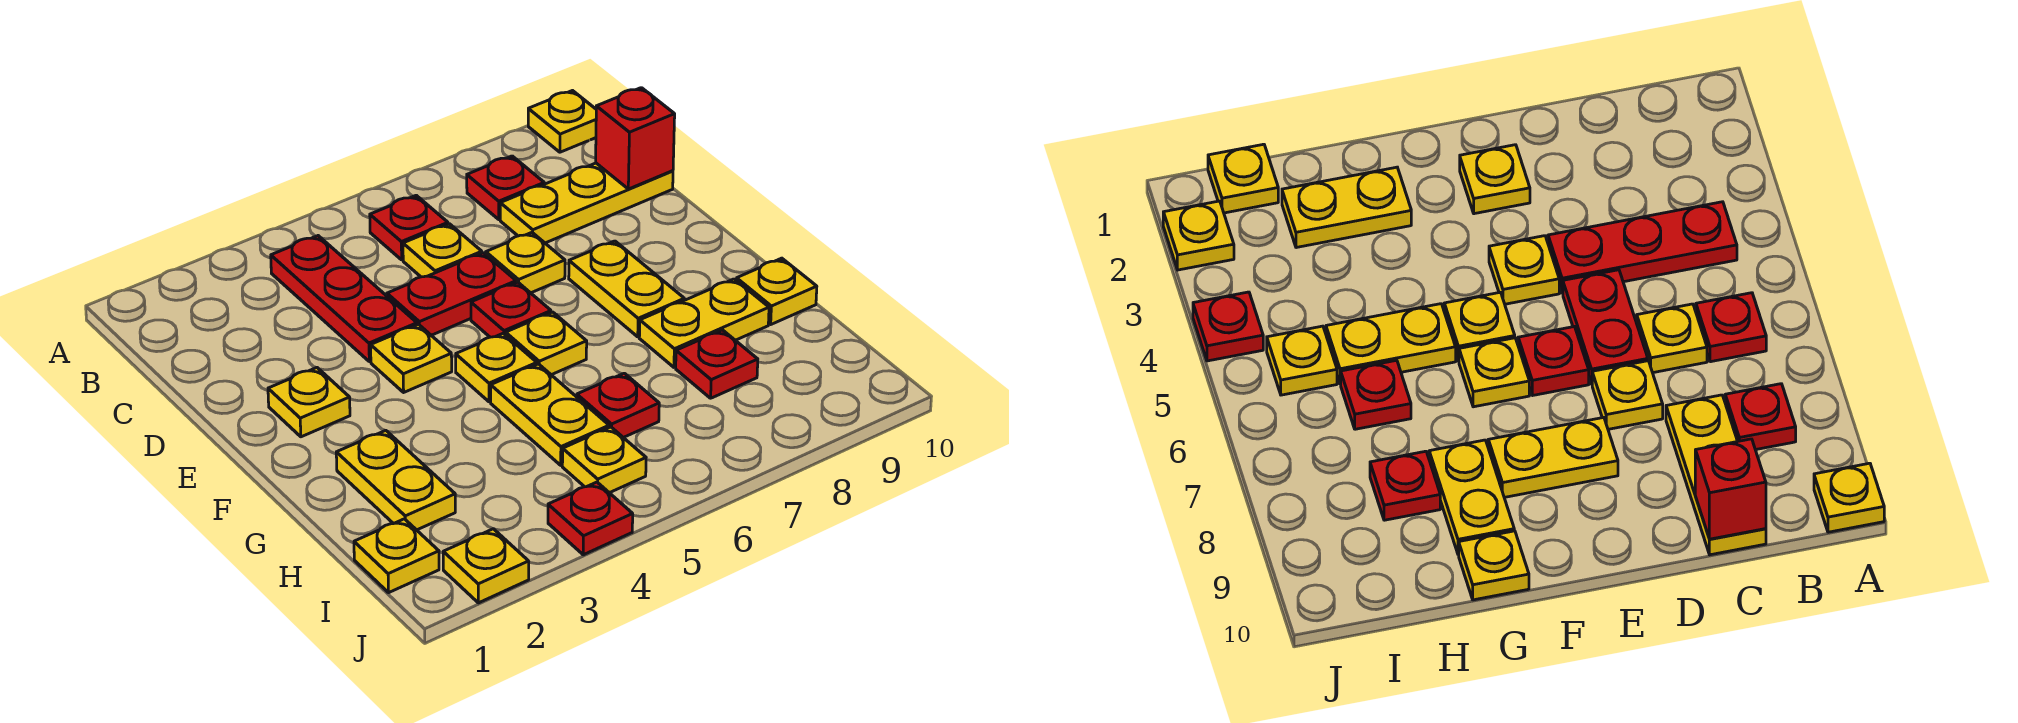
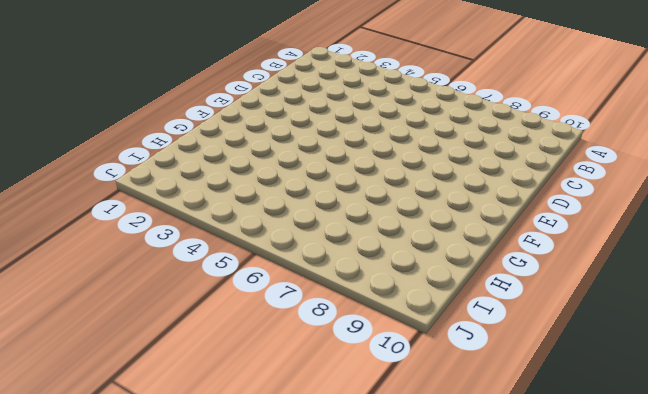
none -> yellow plate A10 level 1
none -> red plate B4:D4 level 1
none -> red plate B6 level 1

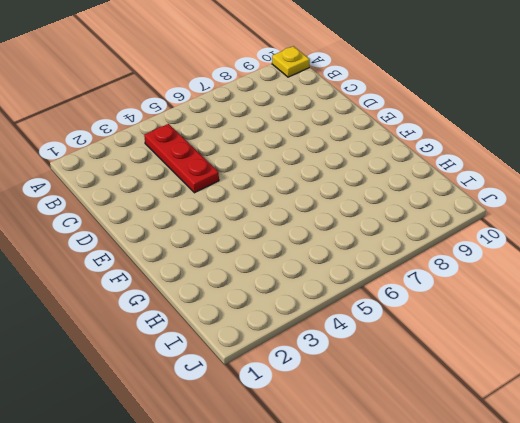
none -> red plate B6 level 1
none -> red plate B8 level 1
none -> yellow plate C6 level 1

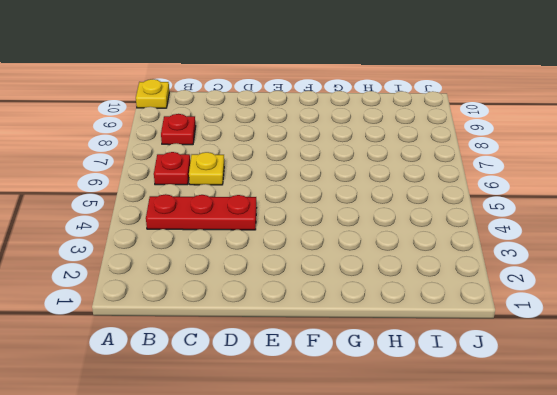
none -> yellow plate C8:C10 level 1
none -> red plate D5:D6 level 1
none -> yellow plate D7 level 1

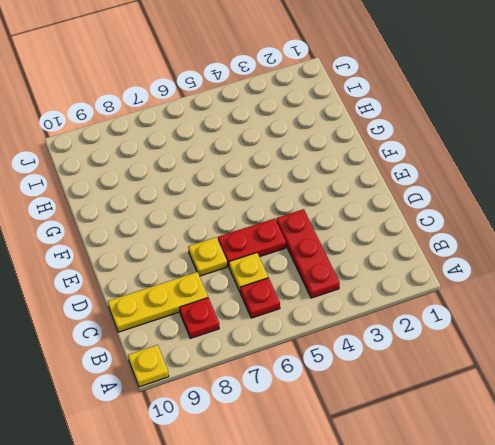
none -> yellow plate E2 level 1
none -> yellow plate E4 level 1
none -> red plate E6 level 1

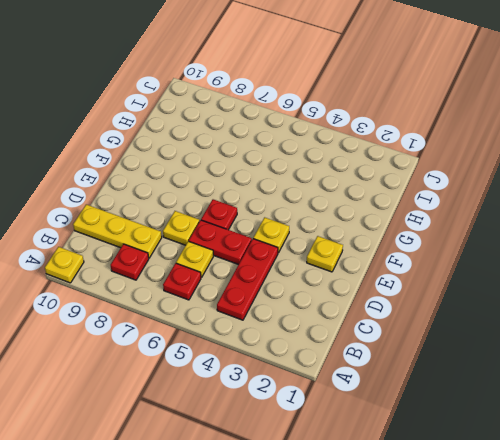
none -> yellow plate E8:F8 level 1
none -> yellow plate F5 level 1
none -> yellow plate F6 level 1

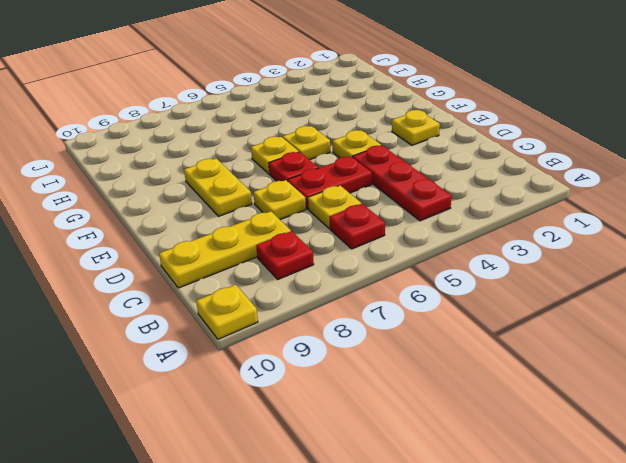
none -> yellow plate G2:H2 level 1
none -> yellow plate G5:H5 level 1
none -> yellow plate G8:G9 level 1

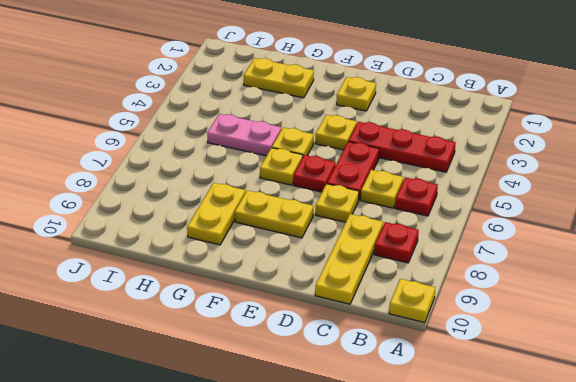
pink plate G5:H5 level 1 -> yellow plate G5:H5 level 1
none -> yellow plate G10 level 1
none -> red plate H6 level 1
none -> red plate H8 level 1

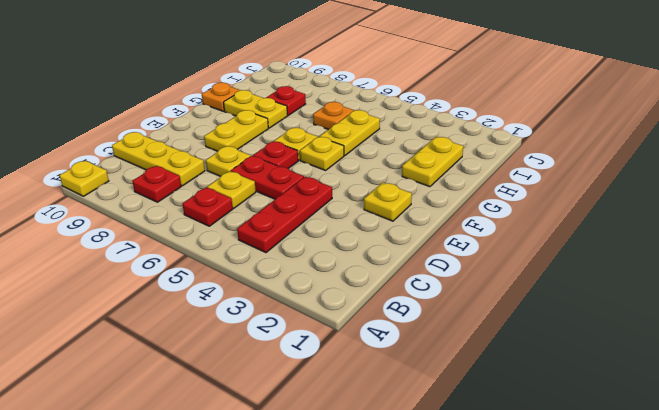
orange plate G10 level 1 -> yellow plate G10 level 1
orange plate H6 level 1 -> red plate H6 level 1
none -> yellow plate E4 level 1
none -> yellow plate I1 level 1
none -> yellow plate I5 level 1

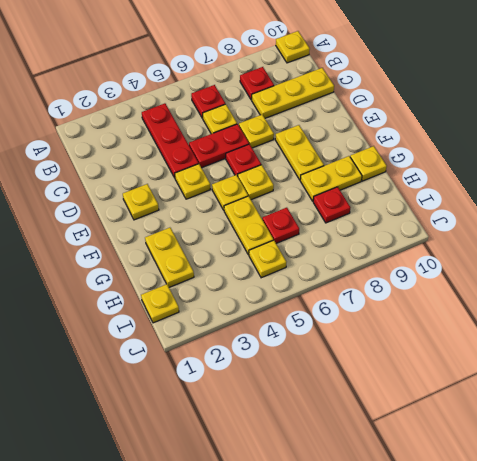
none -> yellow plate J2 level 1
none -> red plate J4 level 1
none -> red brick C10 level 2

